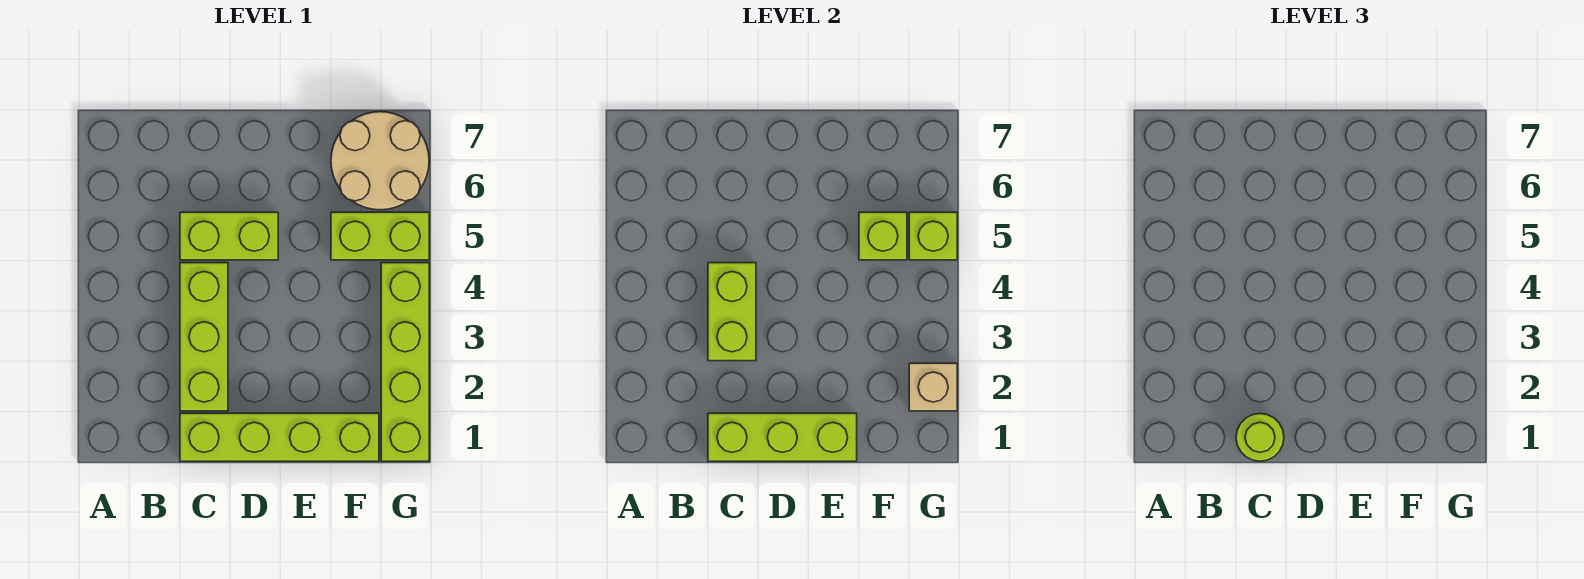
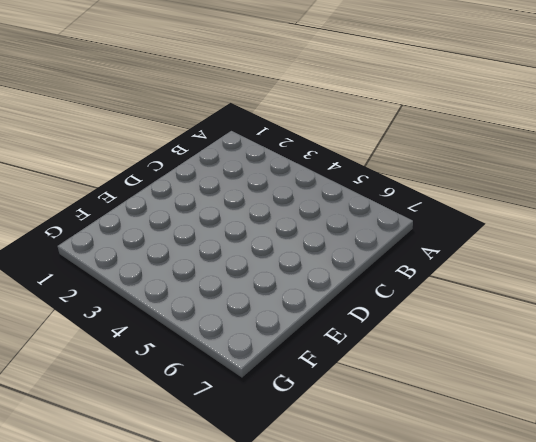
none -> lime brick C1:F1 level 1
none -> lime brick C2:C4 level 1
none -> lime brick C5:D5 level 1

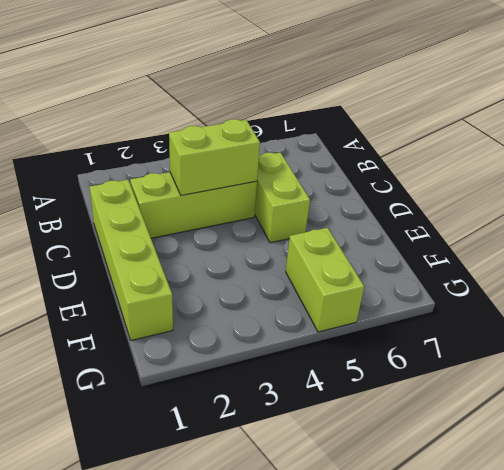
none -> tan round brick F6:G7 level 1
none -> lime brick G1:G4 level 1
none -> lime brick C1:E1 level 2

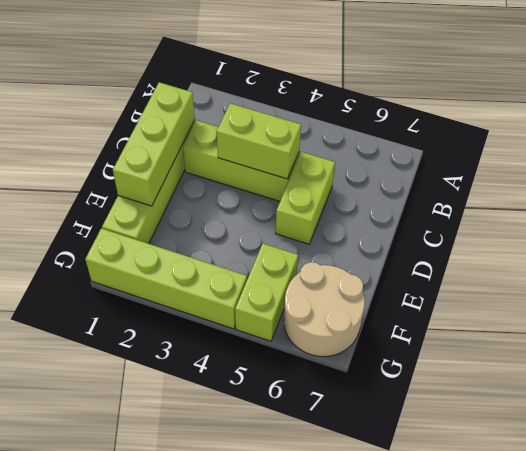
none -> lime brick F5 level 2
none -> tan brick G2 level 2
none -> lime brick G5 level 2

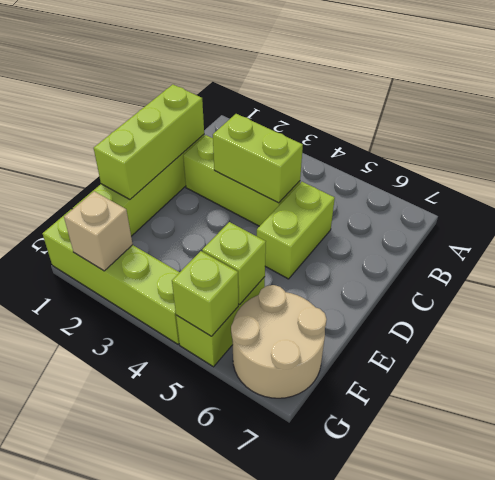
none -> lime round brick C1 level 3

